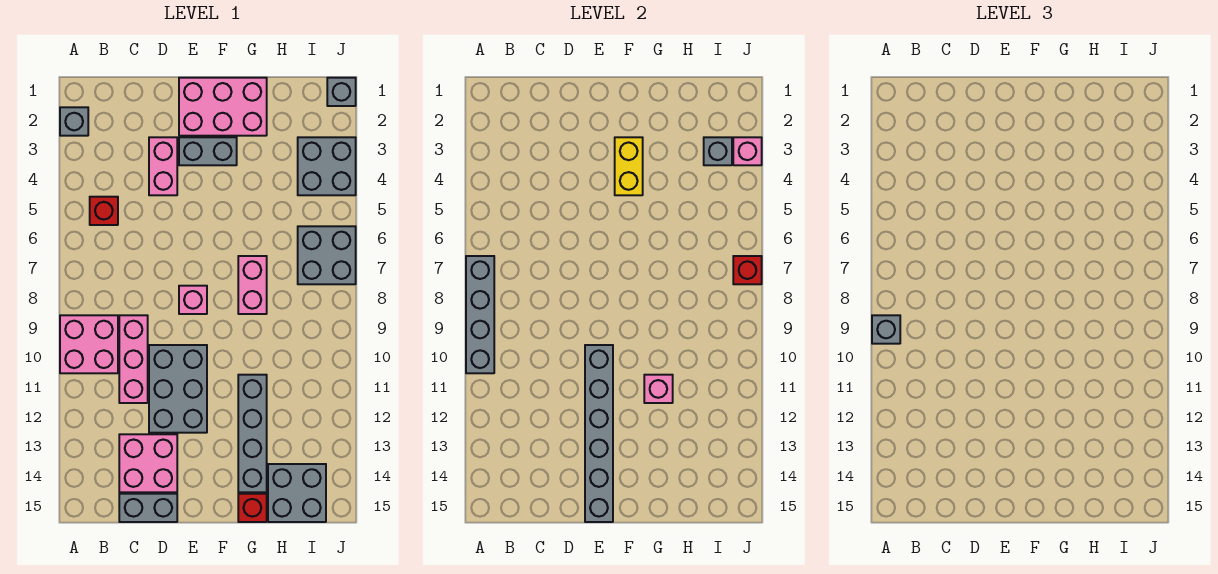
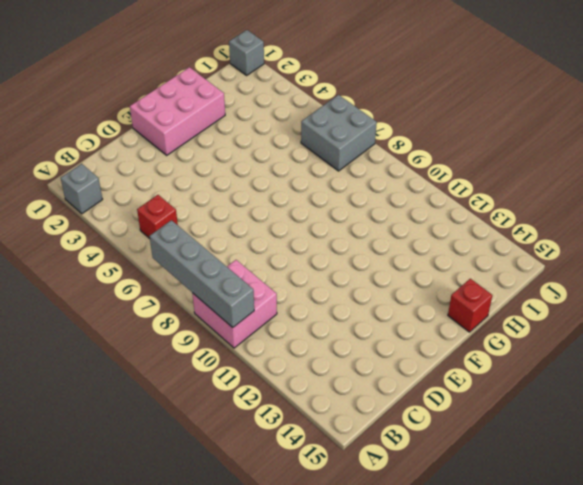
none -> pink brick C9:C11 level 1
none -> pink brick C13:D14 level 1
none -> grey brick C15:D15 level 1

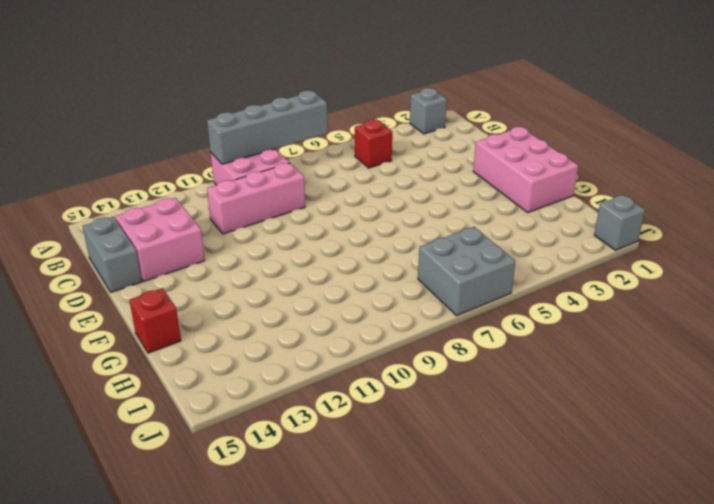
none -> pink brick D3:D4 level 1
none -> grey brick D10:E12 level 1
none -> grey brick E3:F3 level 1

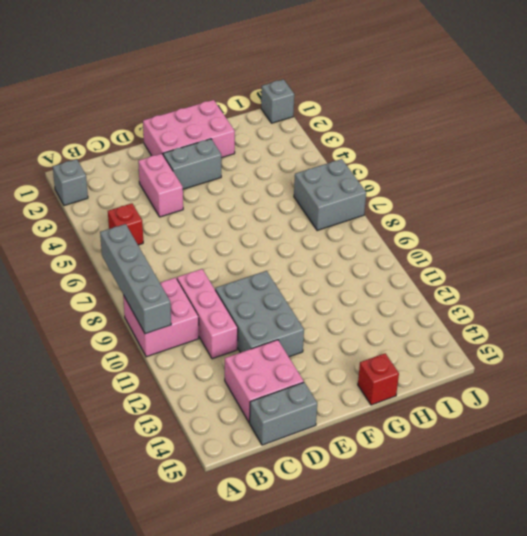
none -> pink brick E8 level 1
none -> pink brick G7:G8 level 1
none -> grey brick G11:G14 level 1

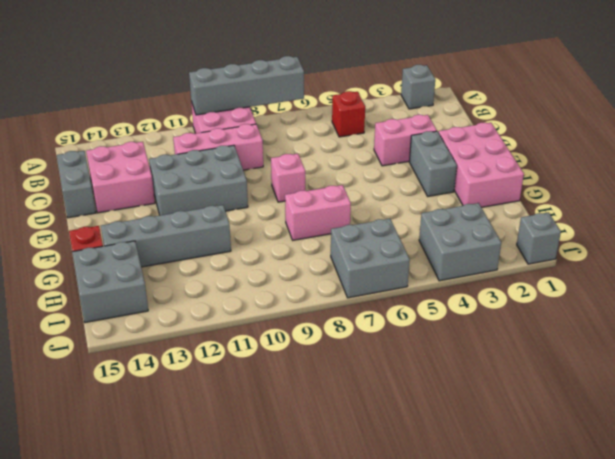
none -> grey brick E10:E15 level 2
none -> yellow brick F3:F4 level 2
none -> pink brick G11 level 2

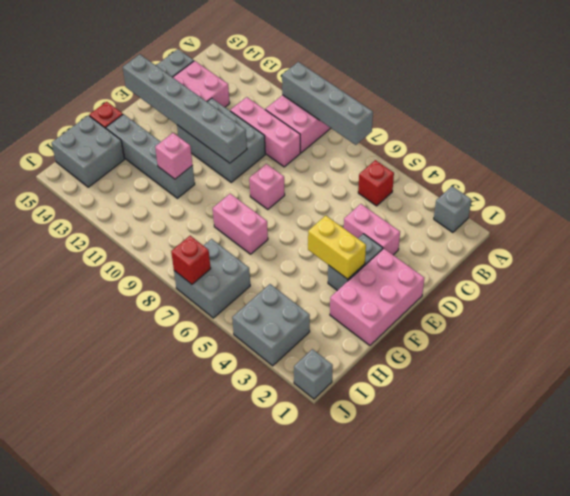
none -> grey brick I3 level 2
none -> pink brick J3 level 2
none -> grey brick A9 level 3

